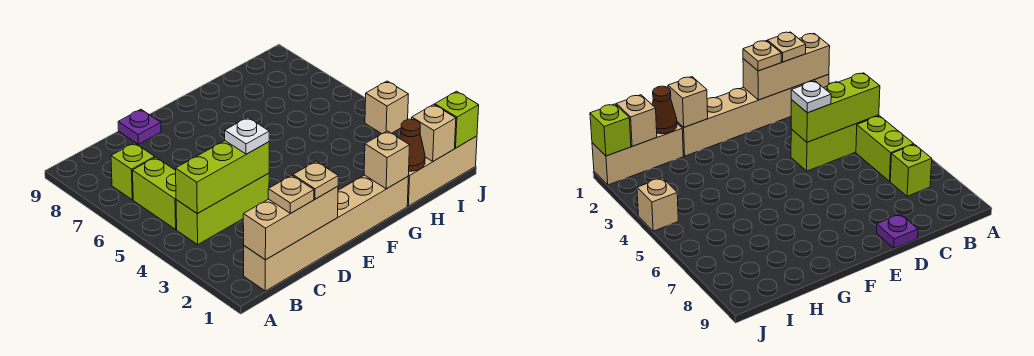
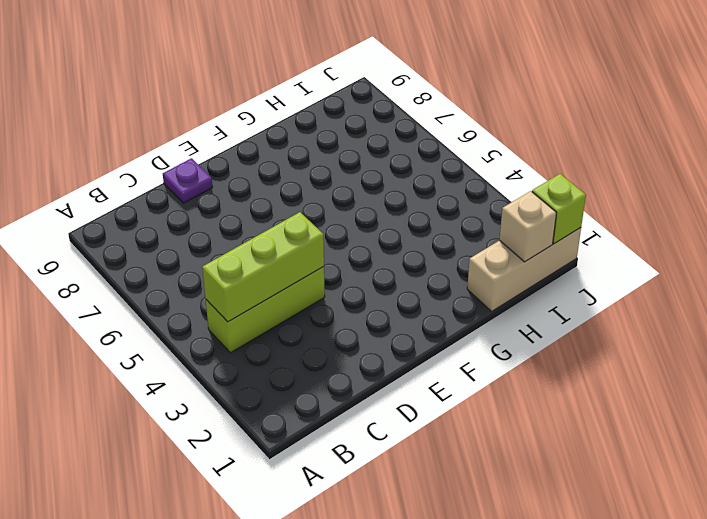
none -> tan brick B1:G1 level 1
none -> lime brick B5:B6 level 1
none -> lime brick B7 level 1

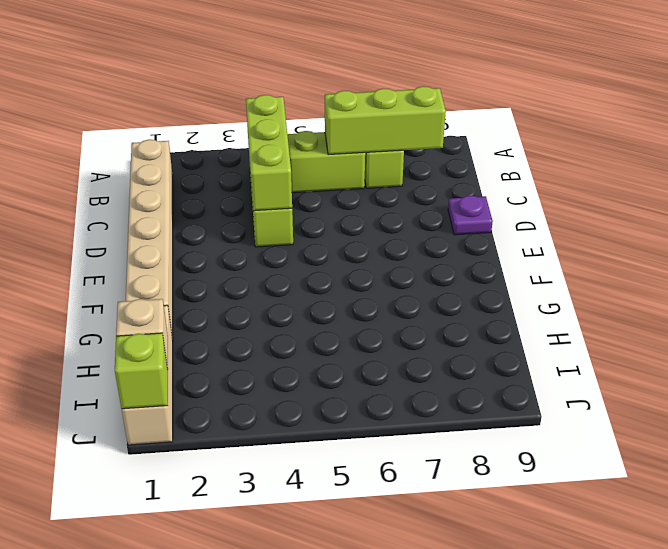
lime brick B6:B8 level 2 -> none
none -> tan brick J4 level 1
none -> tan brick B1:D1 level 2
none -> tan brick G1 level 2

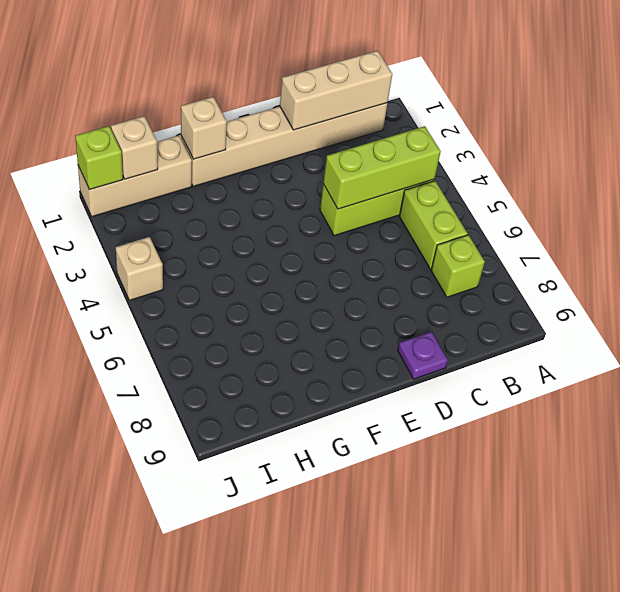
none -> brown cone H1 level 2
none -> tan plate C1 level 3
none -> tan plate D1 level 3

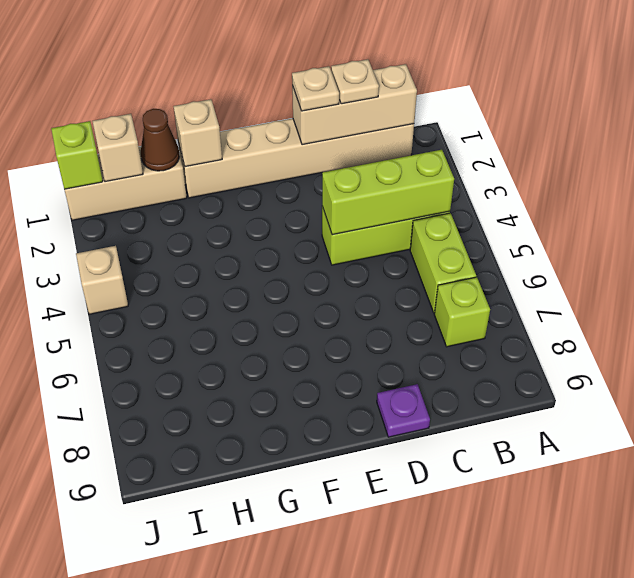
none -> white plate D4 level 3

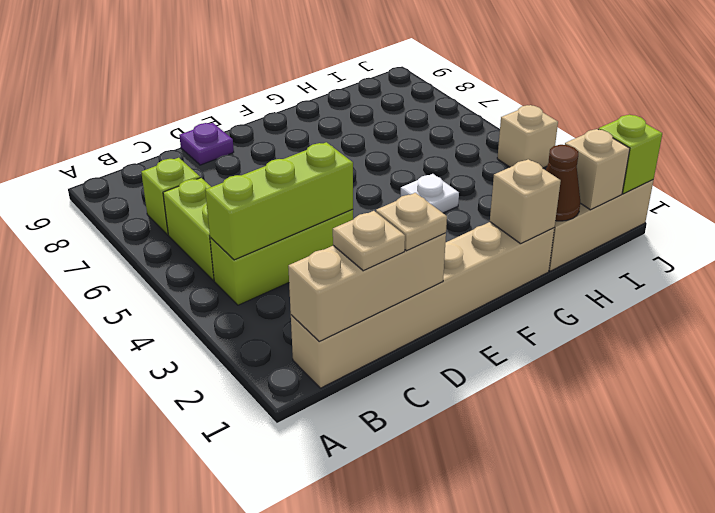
white plate G4 level 1 -> white plate D4 level 3

